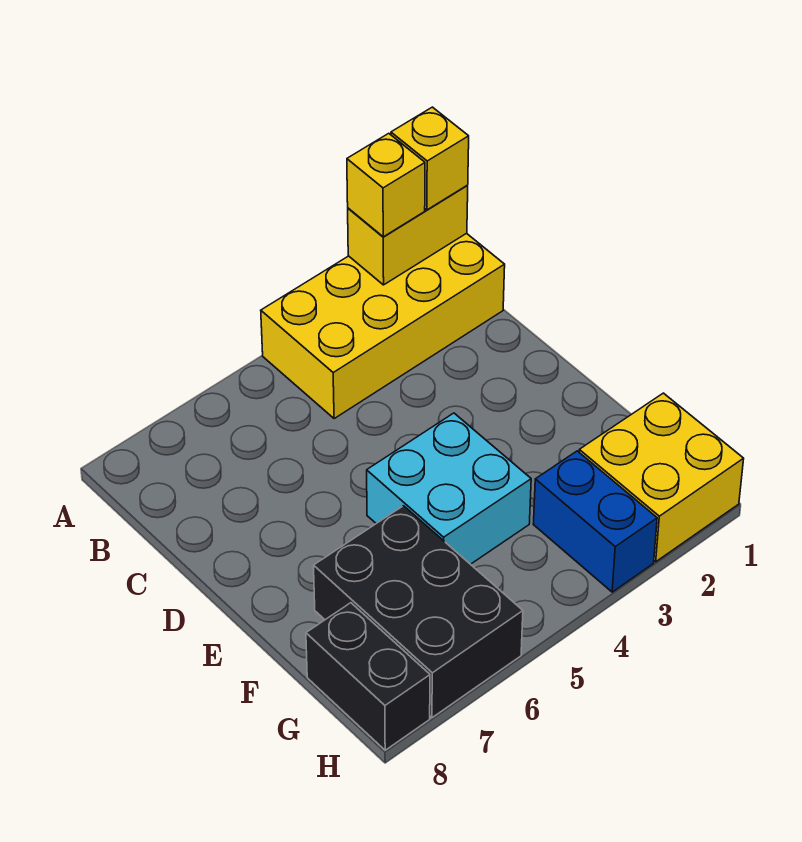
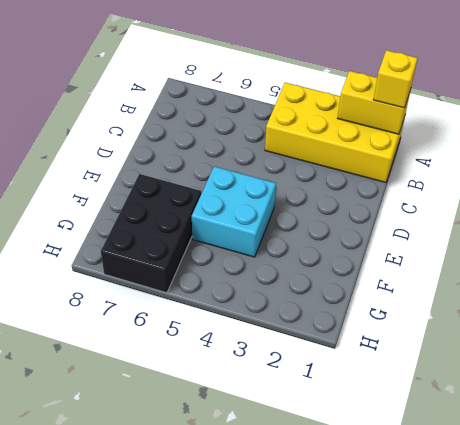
none -> yellow brick G1:H2 level 1
none -> blue brick G3:H3 level 1

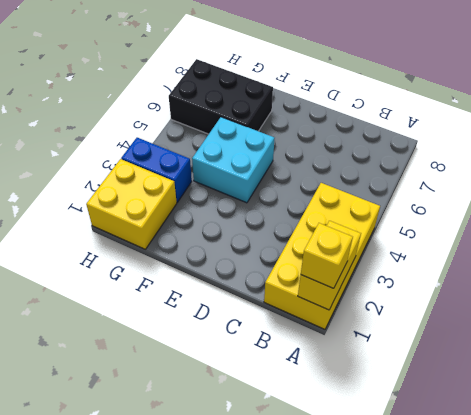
none -> black brick G8:H8 level 1
none -> yellow brick A2 level 3

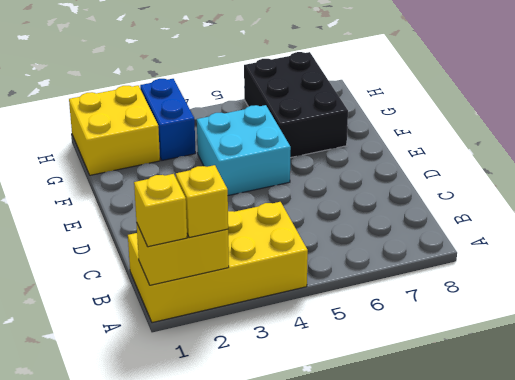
none -> black brick G8:H8 level 1

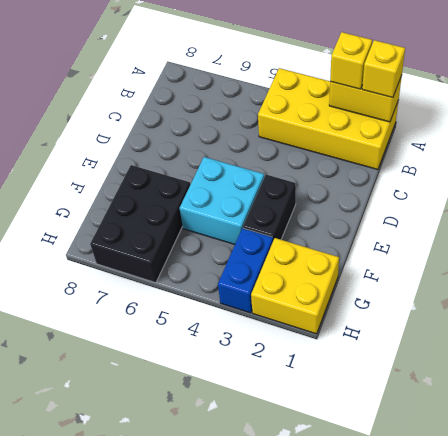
black brick E3:F3 level 1 -> black brick G8:H8 level 1

